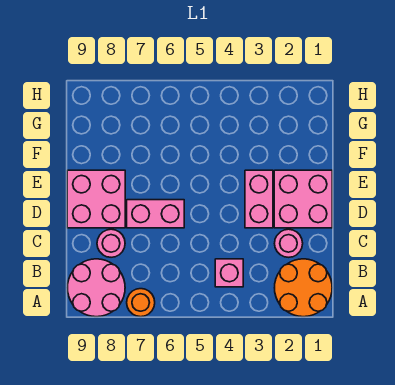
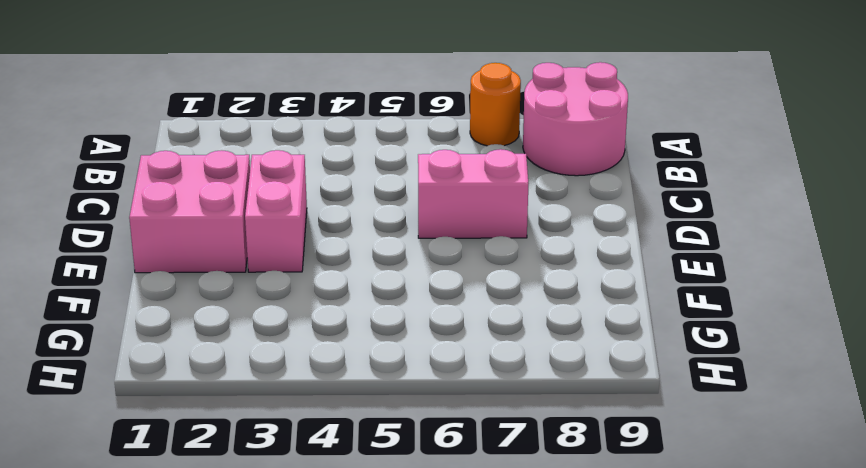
none -> orange round brick A1:B2 level 1
none -> pink brick B4 level 1

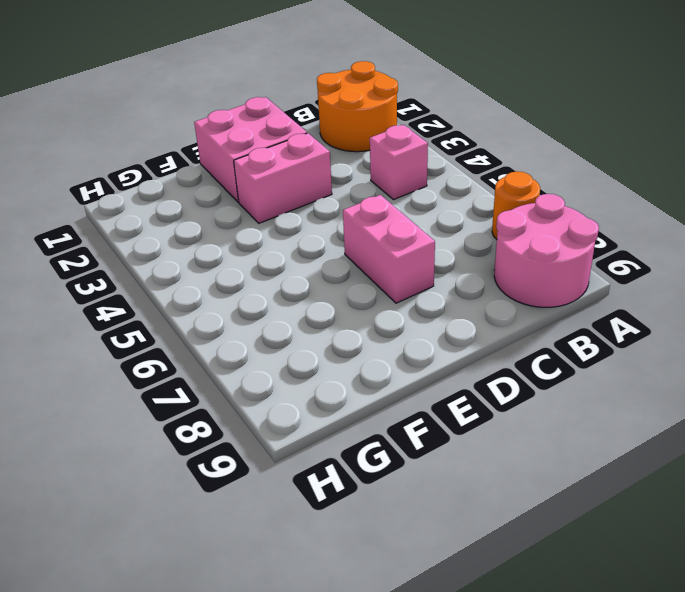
none -> pink round brick C2 level 1
none -> pink round brick C8 level 1

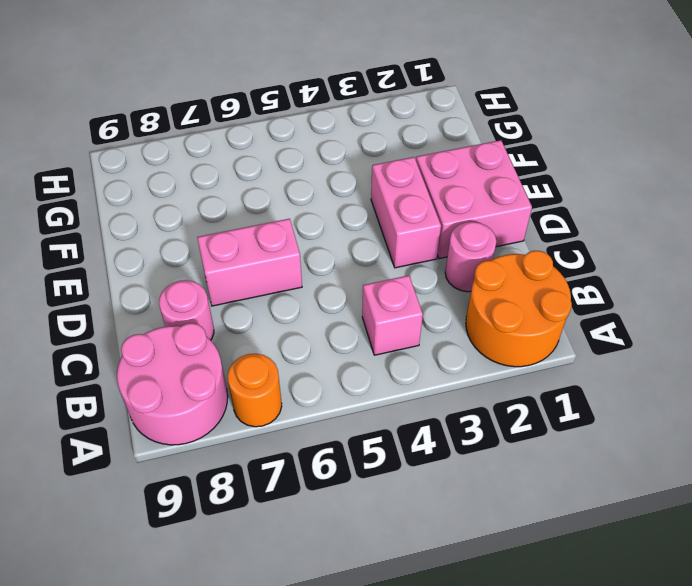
none -> pink brick D8:E9 level 1

